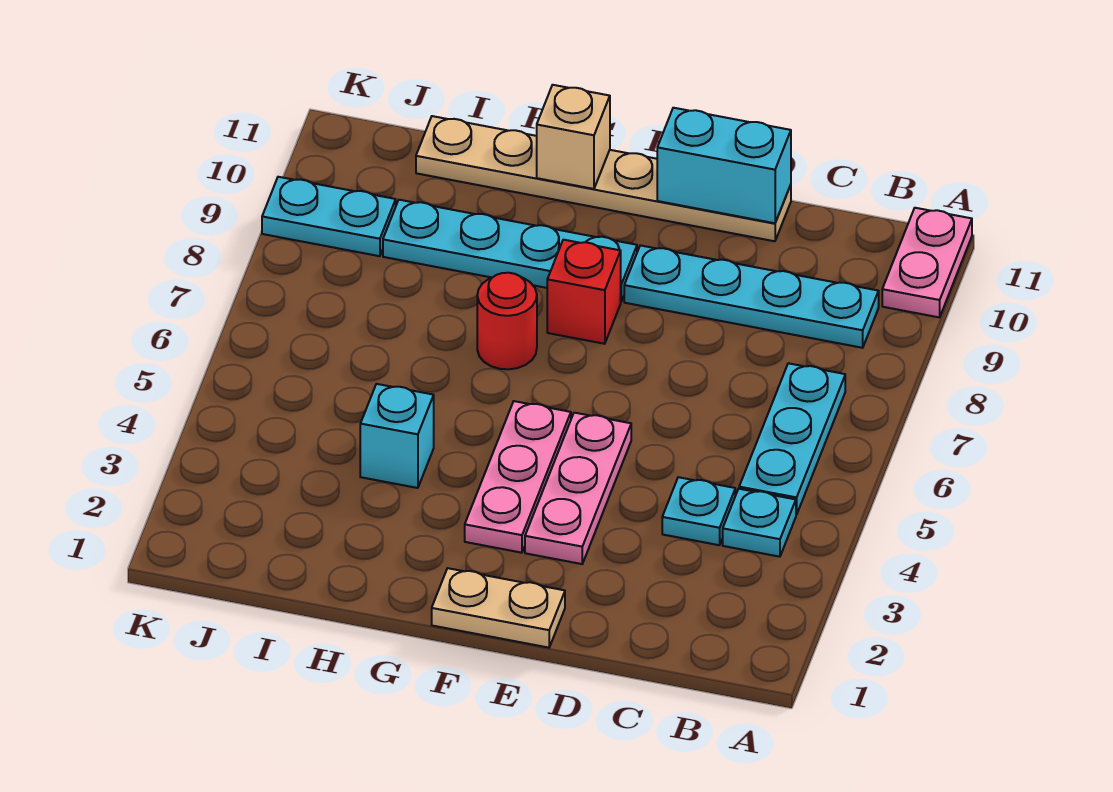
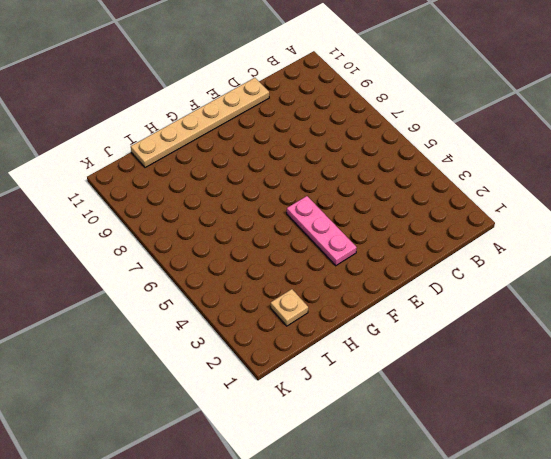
tan plate I2 level 1 -> none
none -> pink plate A10:A11 level 1
none -> cyan plate B4 level 1
none -> cyan plate B5:B7 level 1

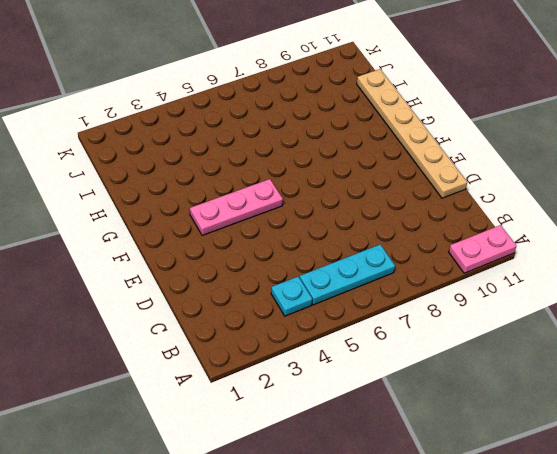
none -> cyan plate B9:E9 level 1
none -> cyan plate C4 level 1
none -> tan plate E1:F1 level 1

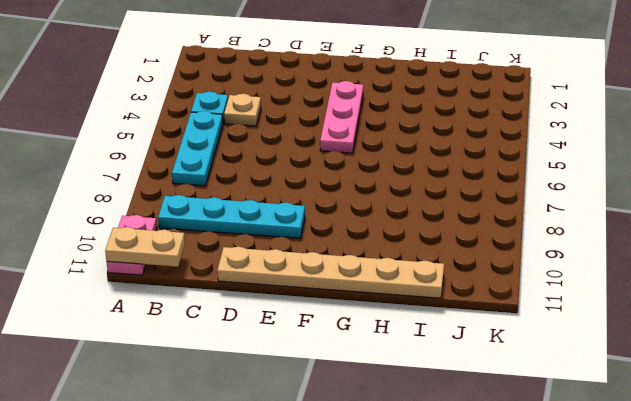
tan plate A11:B11 level 2 -> tan plate E1:F1 level 1
tan plate C4 level 1 -> cyan plate C4 level 1
none -> pink plate E3:E5 level 1
none -> red brick F8 level 1
none -> cyan plate F9:I9 level 1

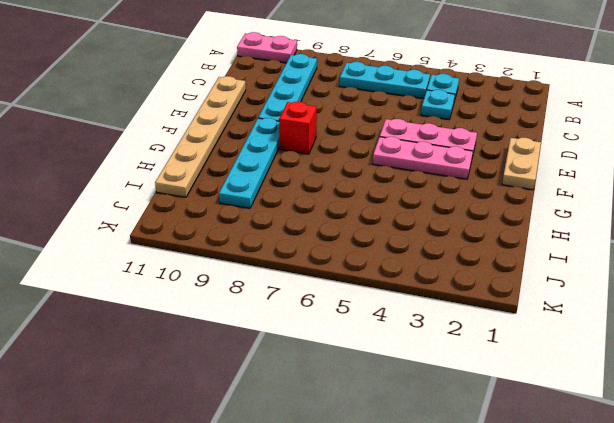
none -> red round brick G7 level 1
none -> cyan brick H4 level 1
none -> cyan plate J9:K9 level 1

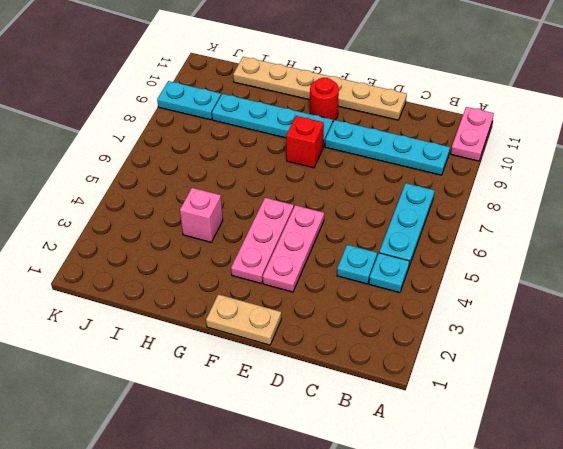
red round brick F10 level 1 -> red round brick G7 level 1
pink brick H4 level 1 -> cyan brick H4 level 1
none -> cyan brick D11:E11 level 2
none -> tan brick G11 level 2

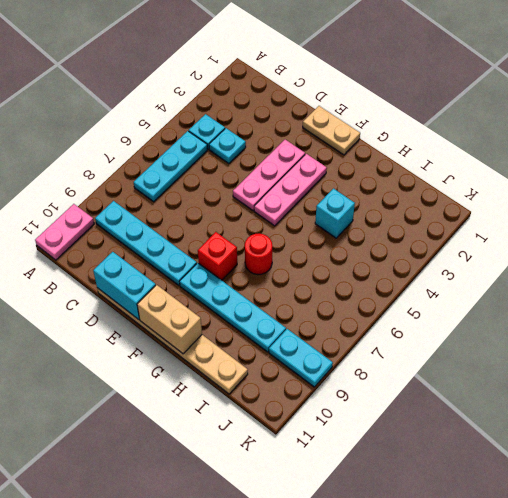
tan brick F11:G11 level 2 -> tan brick G11 level 2

